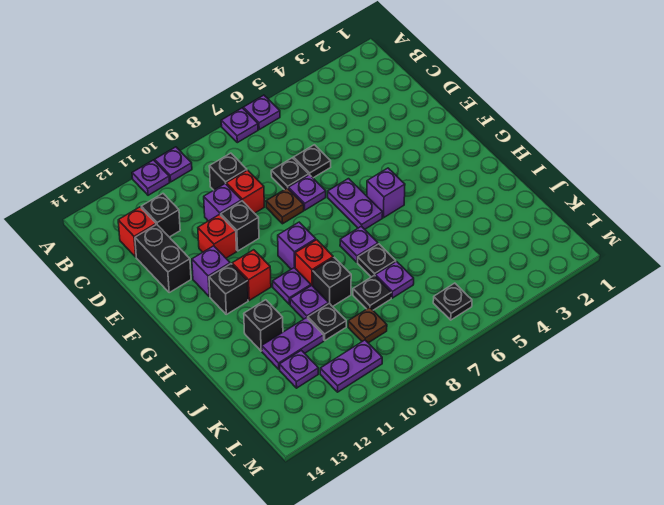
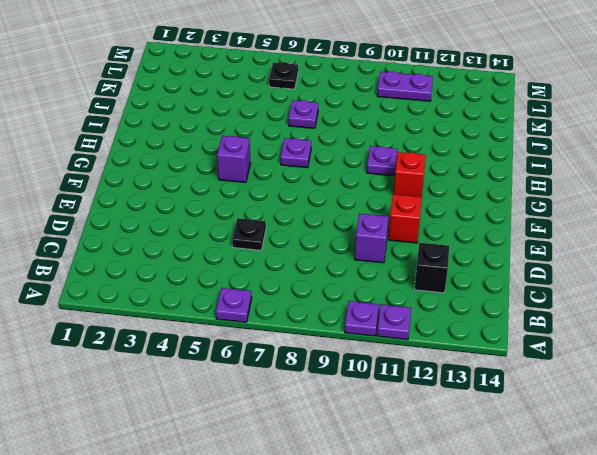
none -> purple plate A7 level 1
none -> black brick C9 level 1
none -> red brick C13 level 1
none -> black plate D7 level 1

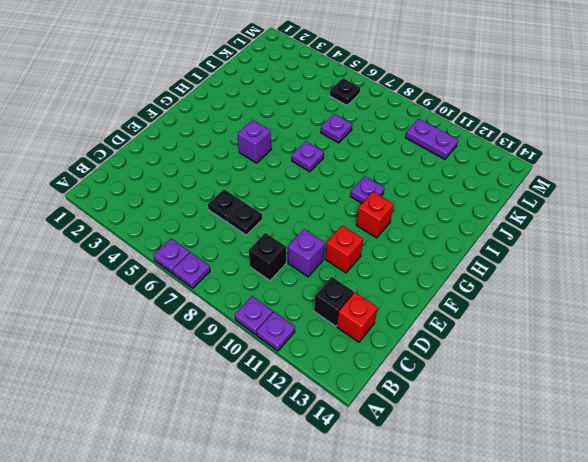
none -> red brick D9 level 1
none -> black brick D13:E13 level 1
none -> purple plate E7 level 1
none -> brown plate E8 level 1

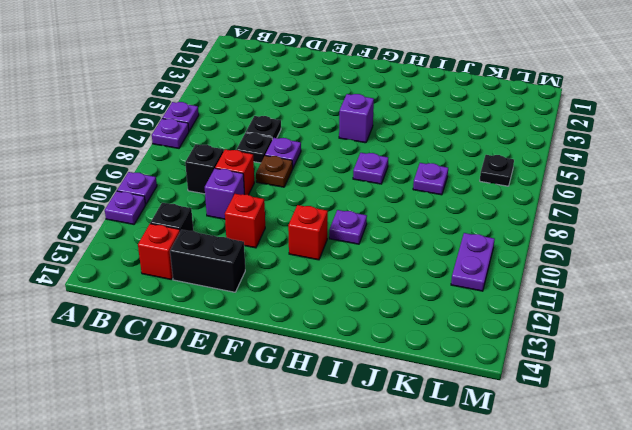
none -> black brick E10 level 1
none -> purple plate F6:G6 level 1
none -> purple brick F12 level 1
none -> purple brick G9 level 1

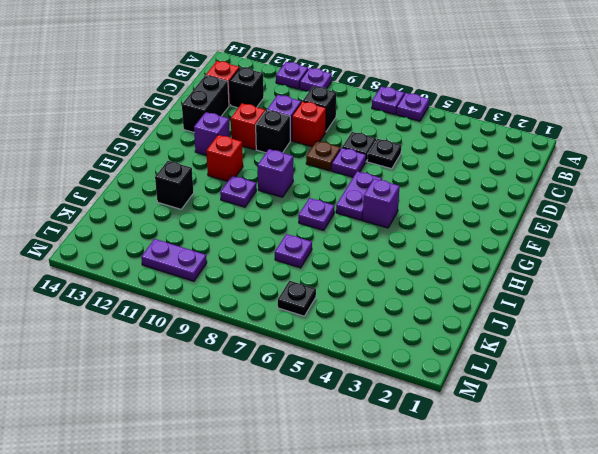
none -> black brick G12 level 1
none -> red brick H9 level 1
none -> black plate I7 level 1
none -> black brick I9 level 1

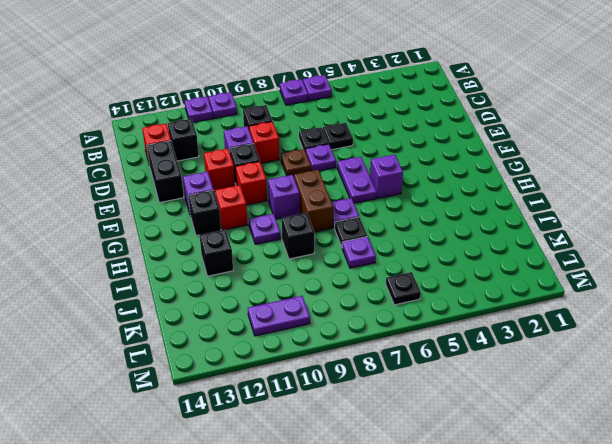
red brick F10 level 1 -> red brick H9 level 1
brown brick G8:H8 level 1 -> none
none -> purple plate I10 level 1
none -> black plate J8 level 1
none -> black plate J10 level 1
none -> purple plate J11:J12 level 1

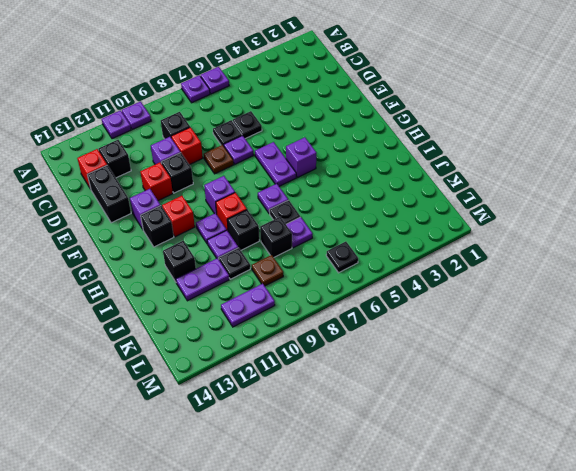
black brick J8 level 1 -> black plate J8 level 1
none -> purple plate K12 level 1

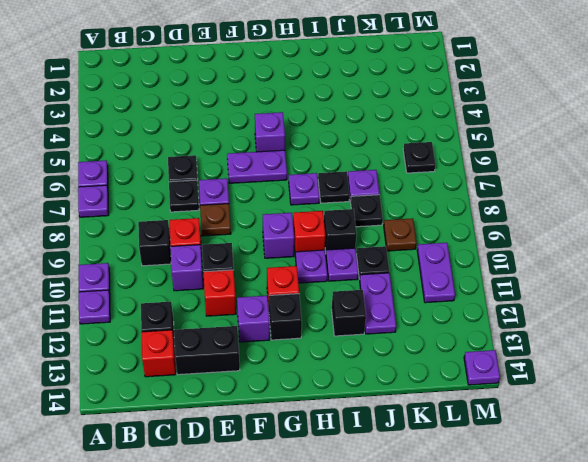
purple plate M14 level 1 -> purple plate K12 level 1

